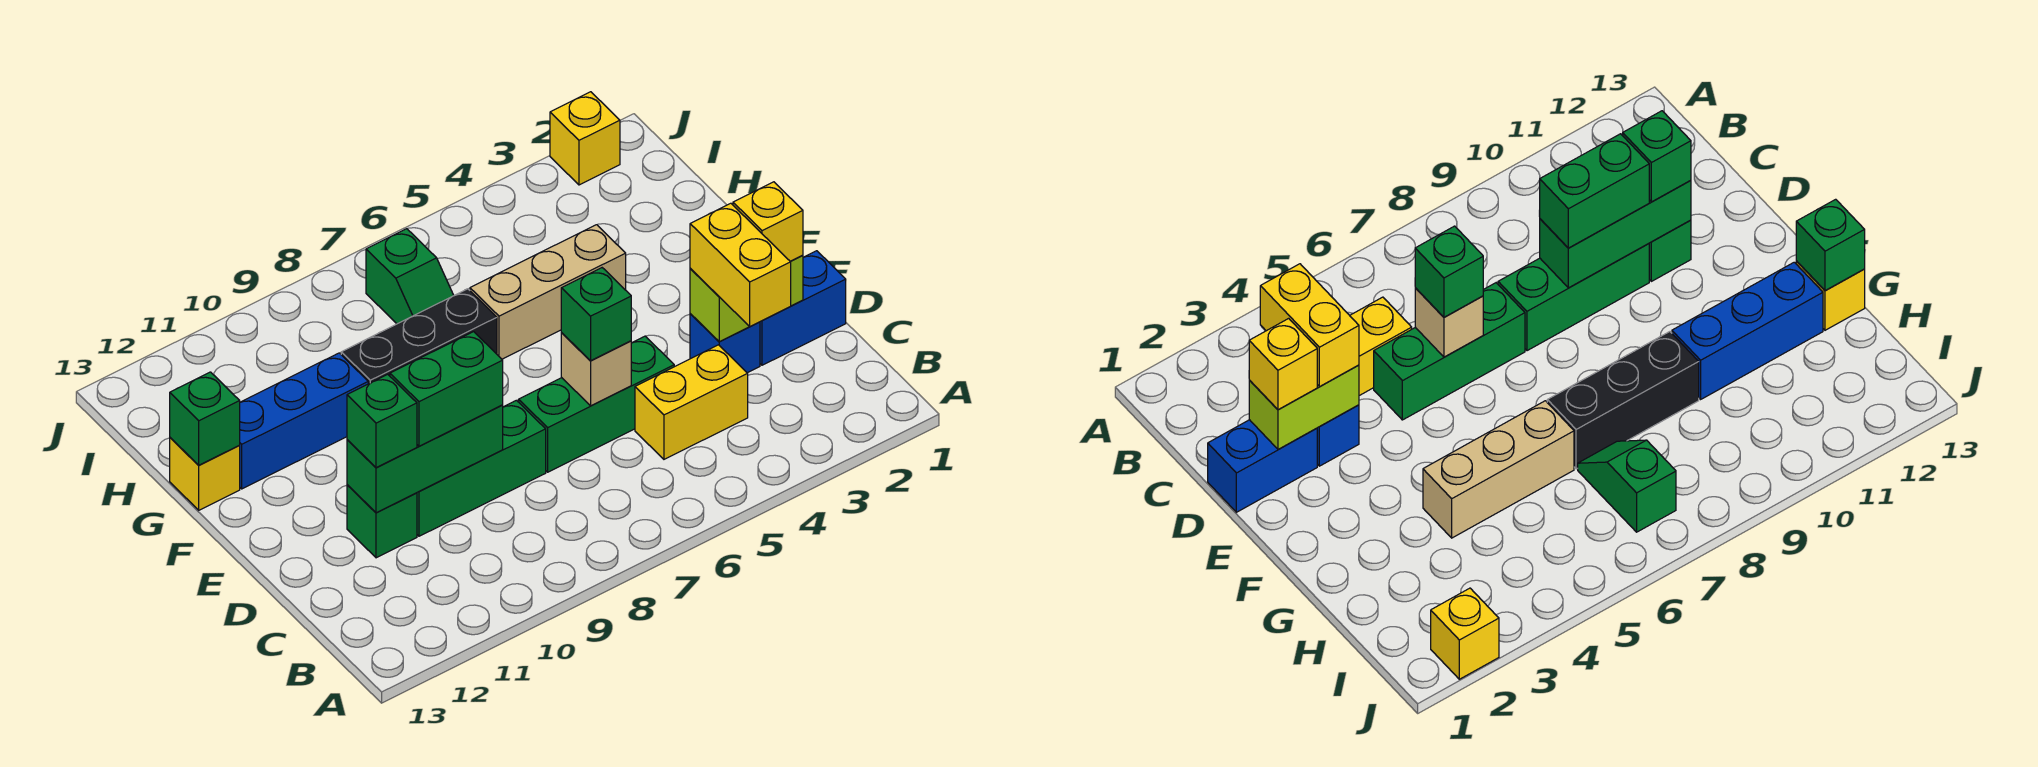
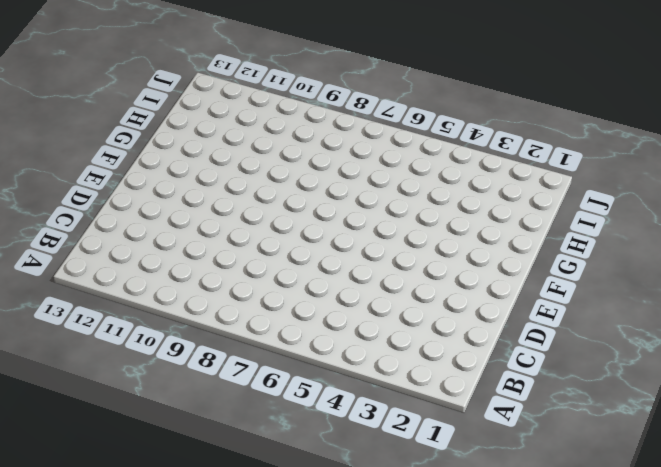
none -> yellow brick C4:C5 level 1
none -> blue brick D1:D2 level 1
none -> blue brick D3 level 1

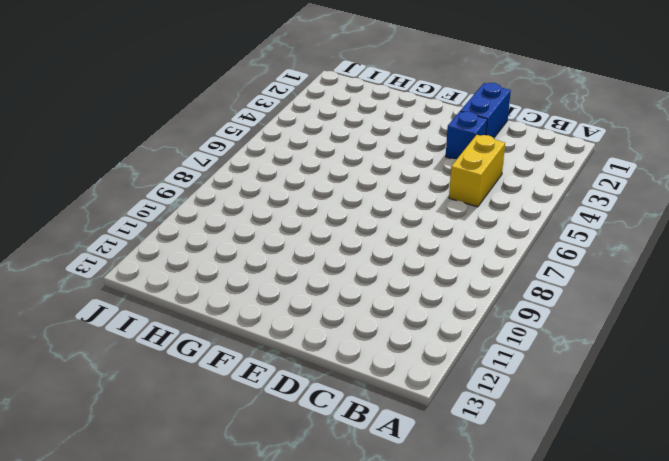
none -> green brick D5:D7 level 1
none -> green brick D8:D10 level 1
none -> green brick D11 level 1

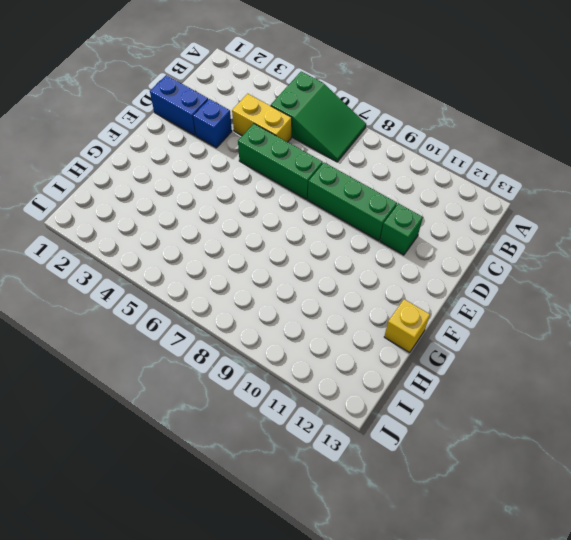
green slope A5:B7 level 1 top 5 -> none
none -> tan brick G4:G6 level 1
none -> black brick G7:G9 level 1
none -> blue brick G10:G12 level 1

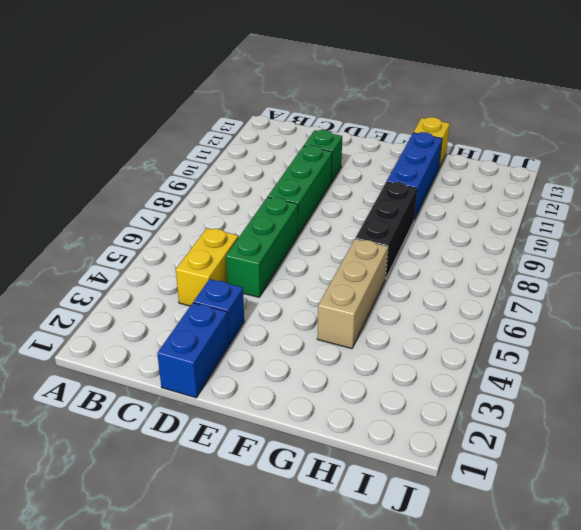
none -> green slope H7:I7 level 1 top I
none -> yellow brick J2 level 1
none -> lime brick D2:D3 level 2

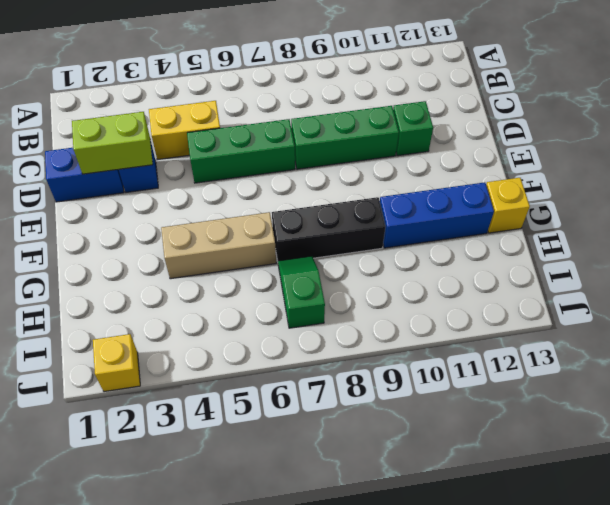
none -> tan brick D6 level 2
none -> green brick D9:D11 level 2
none -> green brick G13 level 2

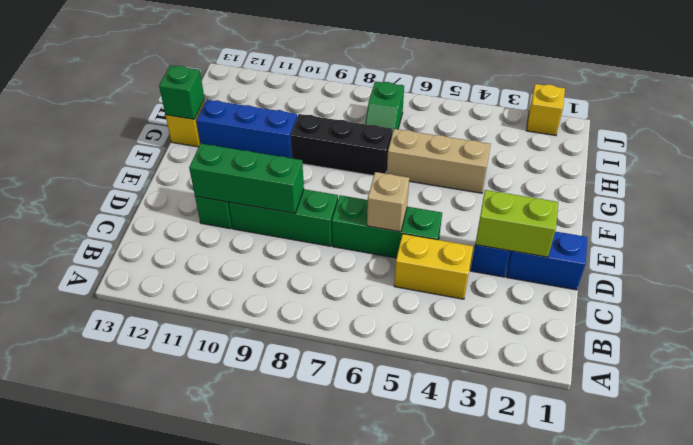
none -> yellow brick C3:D3 level 3
none -> yellow brick D2 level 3
none -> green brick D6 level 3

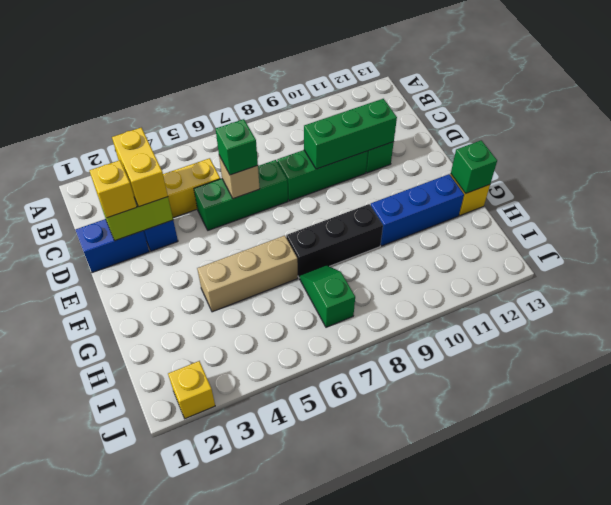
none -> green brick D9:D10 level 3
none -> green brick D11 level 3

